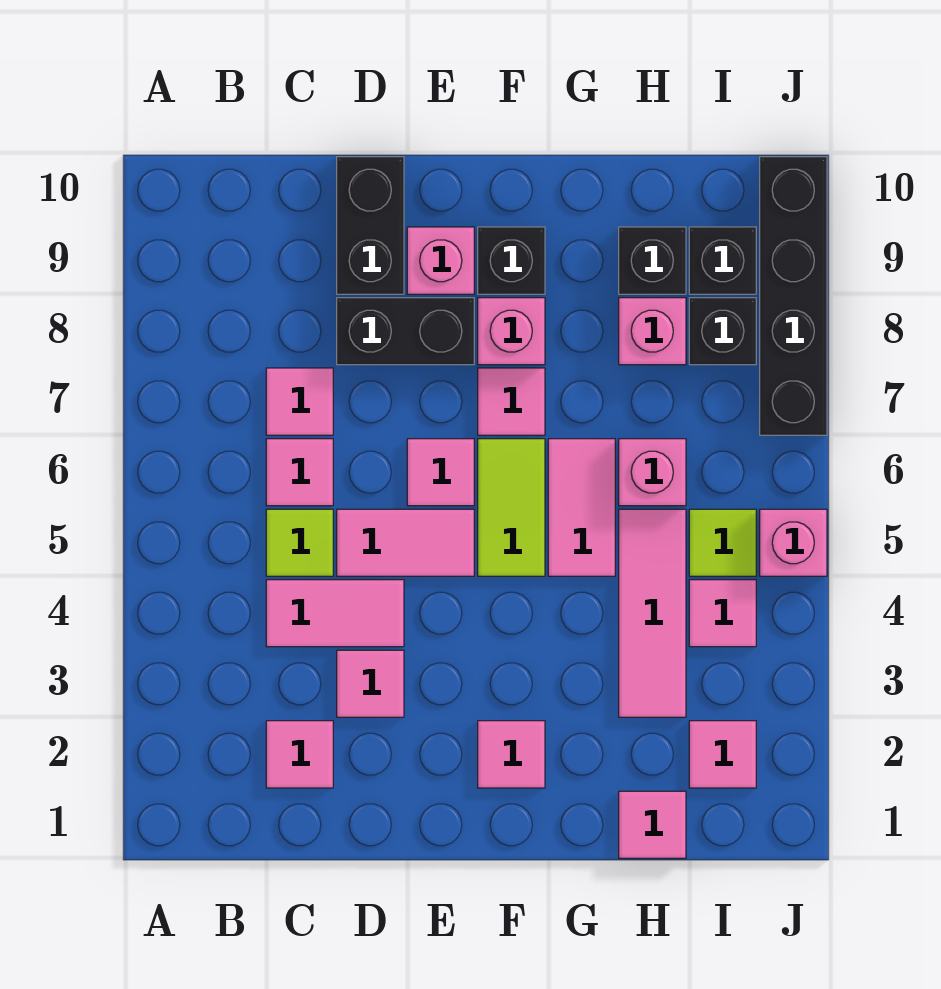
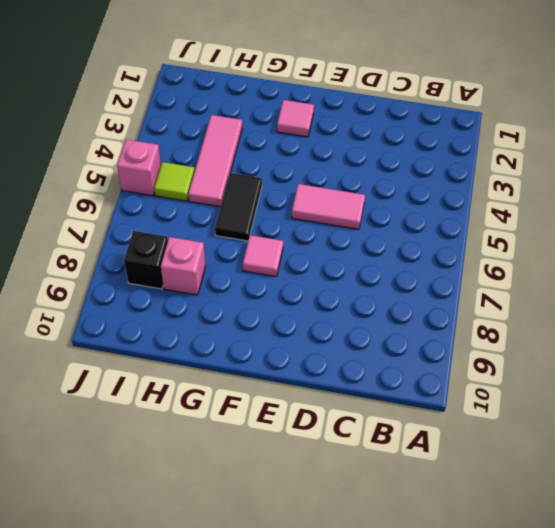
black tile G5:G6 level 1 -> pink tile G5:G6 level 1
none -> pink tile C2 level 1
none -> pink tile C4:D4 level 1
none -> lime tile C5 level 1

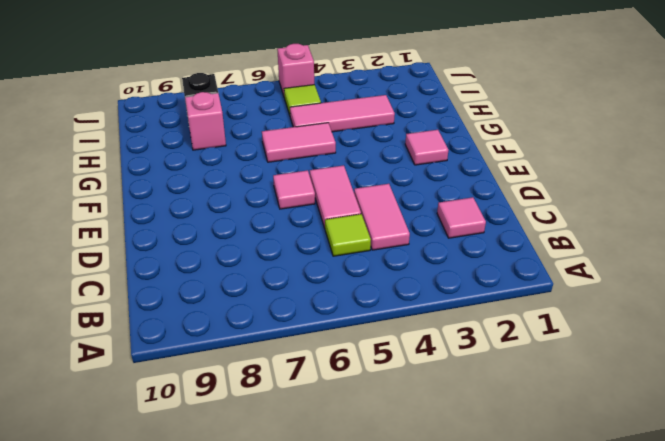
none -> pink tile C6 level 1
none -> pink tile C7 level 1
none -> pink tile D3 level 1

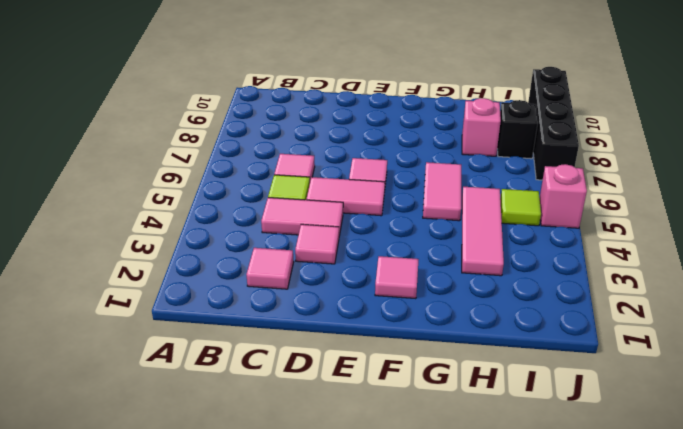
none -> pink tile C7 level 1
none -> black brick D8:E8 level 1
none -> black brick D9:D10 level 1

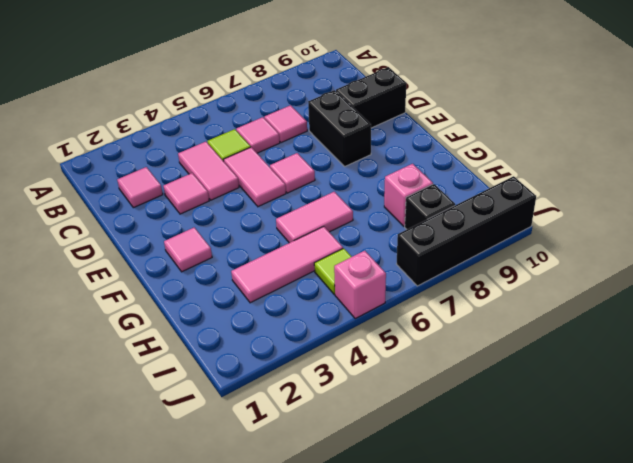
none -> pink brick E9 level 1
none -> lime tile F5:F6 level 1
none -> pink tile F7 level 1

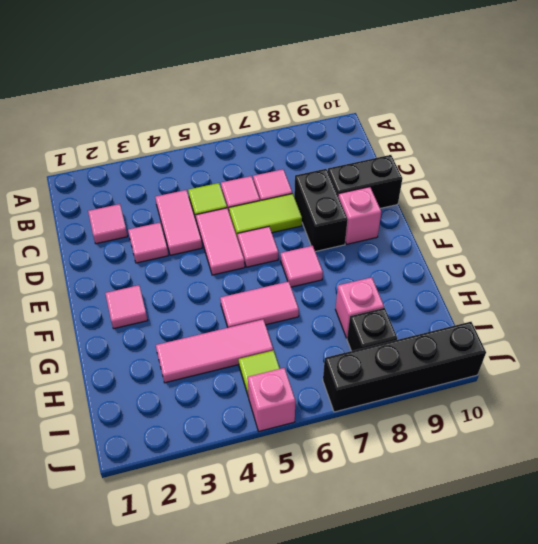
lime tile D6:D7 level 1 -> lime tile F5:F6 level 1
none -> pink brick F8 level 1
none -> black brick F9 level 1
none -> pink tile H1 level 1

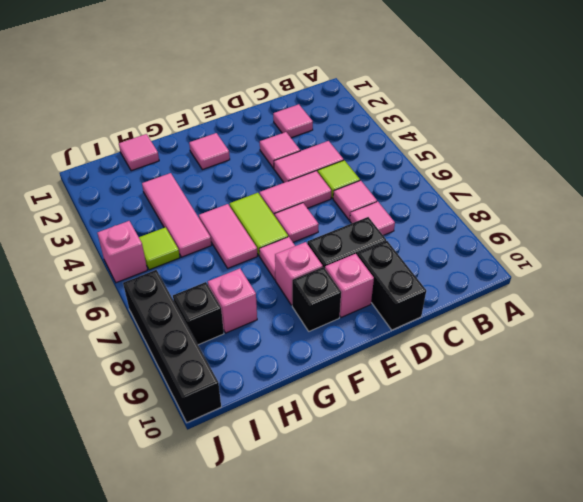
none -> pink brick H6 level 1
none -> black brick H9 level 1
none -> pink tile I2 level 1

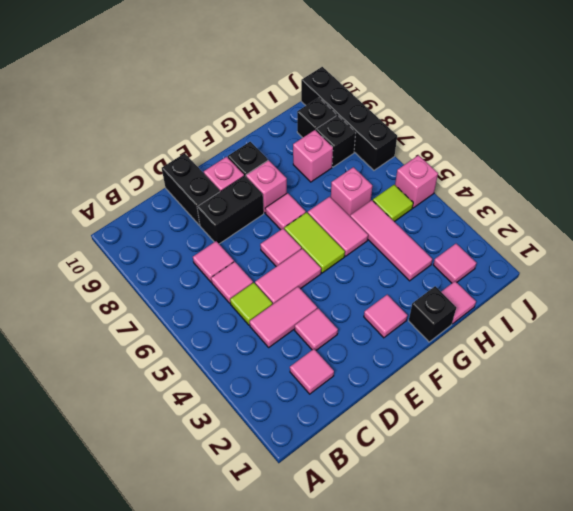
black brick G1 level 1 -> black brick H9 level 1
none -> pink tile I4 level 1

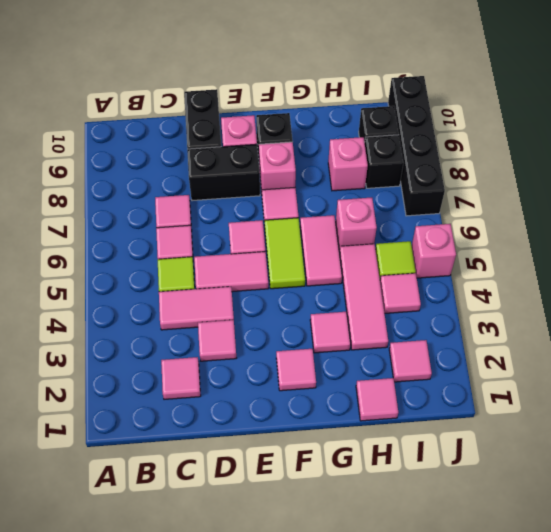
pink tile G3 level 1 -> none
none -> black brick H9 level 1

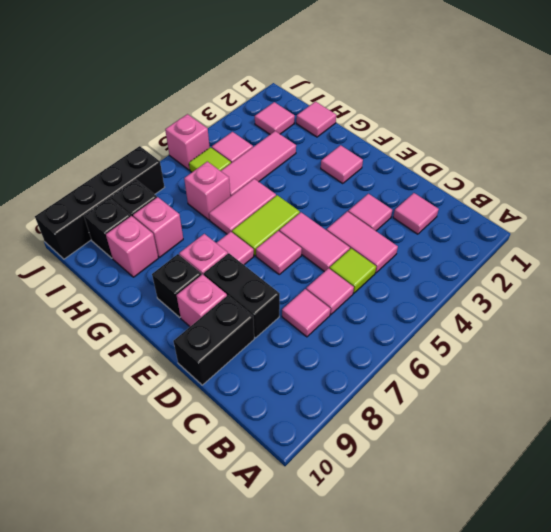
pink brick H9 level 1 -> black brick H9 level 1

